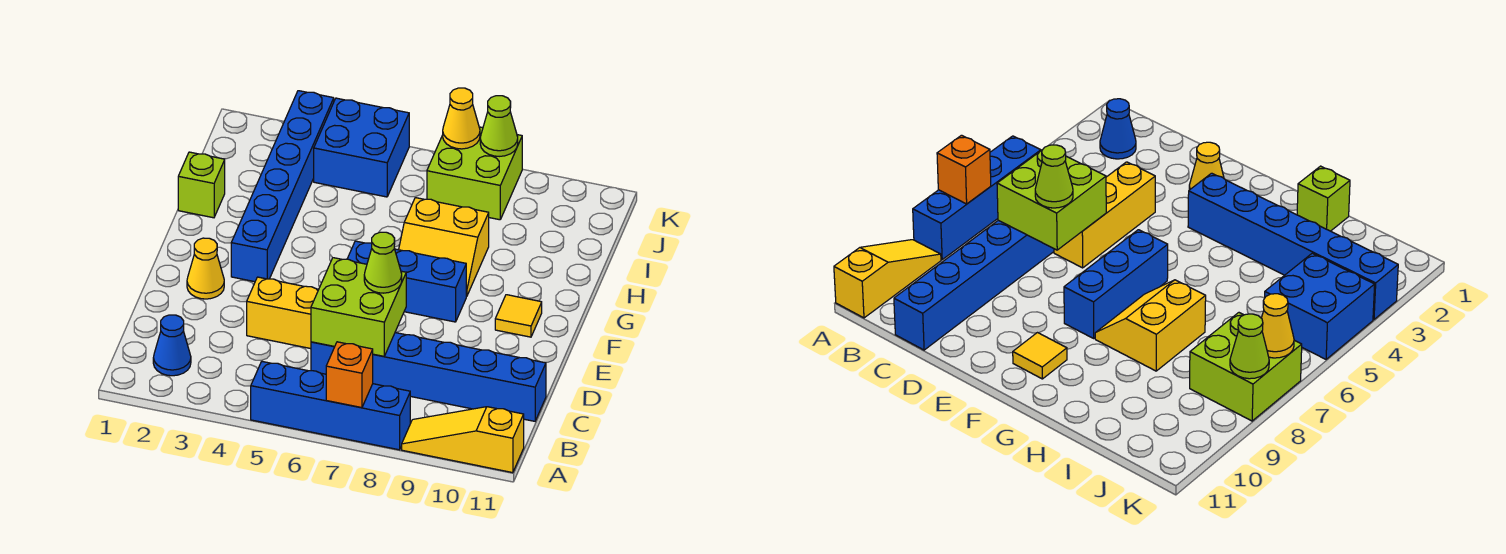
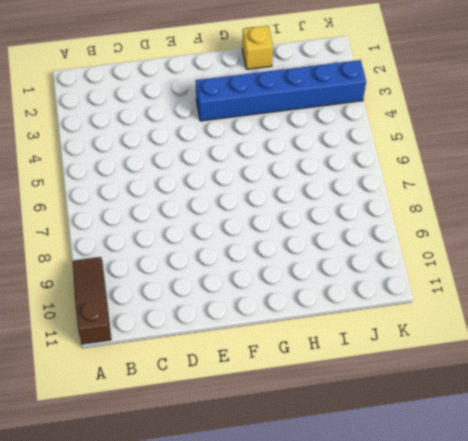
brown slope A9:A11 level 1 top 11 -> yellow slope A9:A11 level 1 top 11
yellow brick H1 level 1 -> lime brick H1 level 1
none -> blue brick A5:A8 level 1
none -> blue cone B2 level 1
none -> blue brick C6:C11 level 1

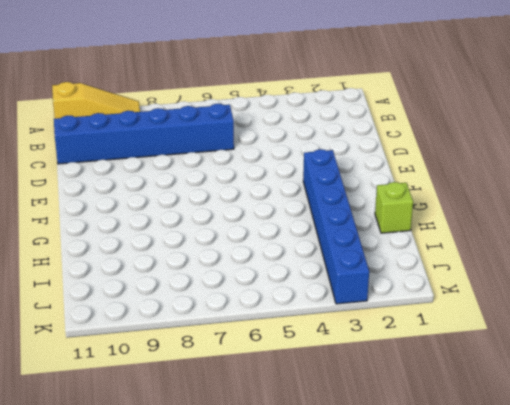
none -> blue brick A5:A8 level 1
none -> blue cone B2 level 1
none -> yellow brick D4:D6 level 1

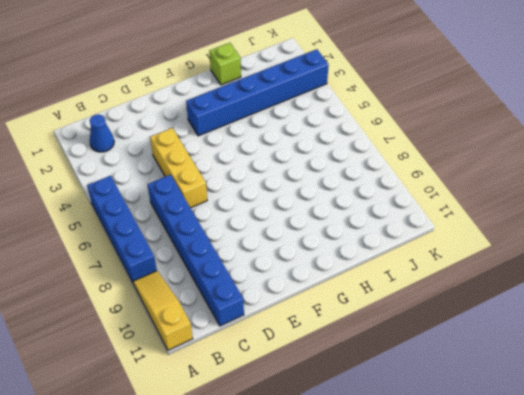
none -> yellow cone E2 level 1
none -> blue brick F6:F8 level 1
none -> yellow tile F10 level 1

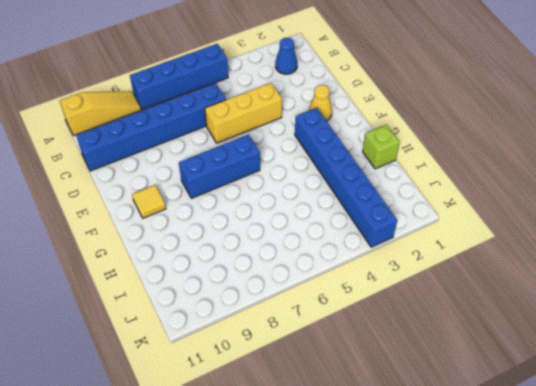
none -> yellow slope G7:H8 level 1 top H
none -> blue brick J4:K5 level 1
none -> lime brick J7:K8 level 1

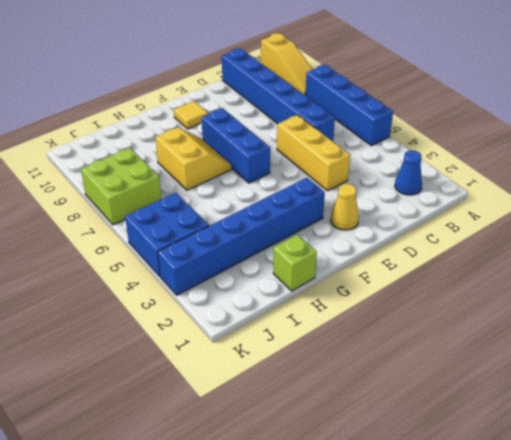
none -> orange brick A7 level 2
none -> lime brick C6:D7 level 2
none -> yellow cone K7 level 2

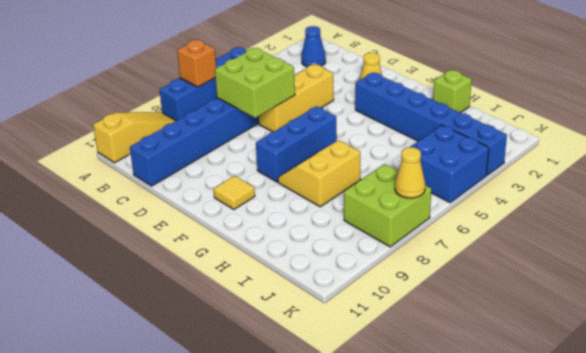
none -> lime cone K8 level 2
none -> lime cone D7 level 3

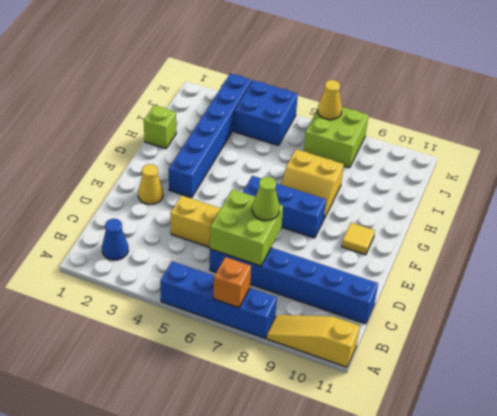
none -> lime cone K8 level 2

